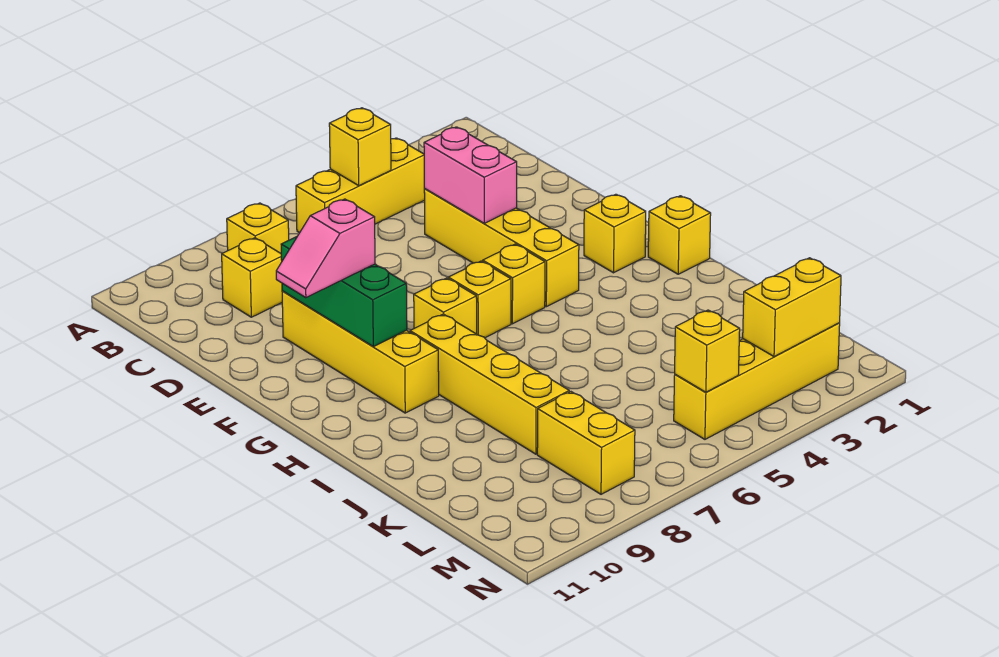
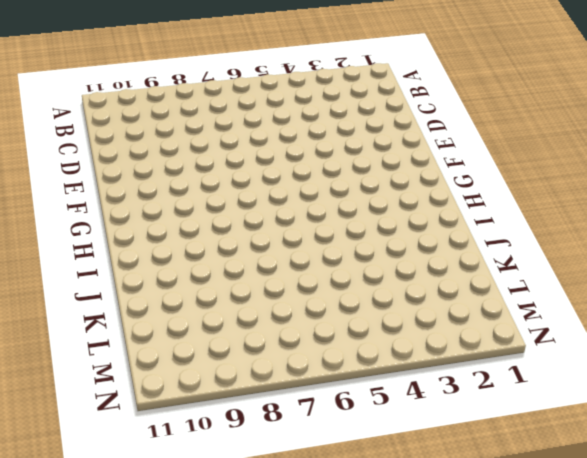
none -> yellow brick B4:B6 level 1
none -> yellow brick B8 level 1
none -> yellow brick C9 level 1

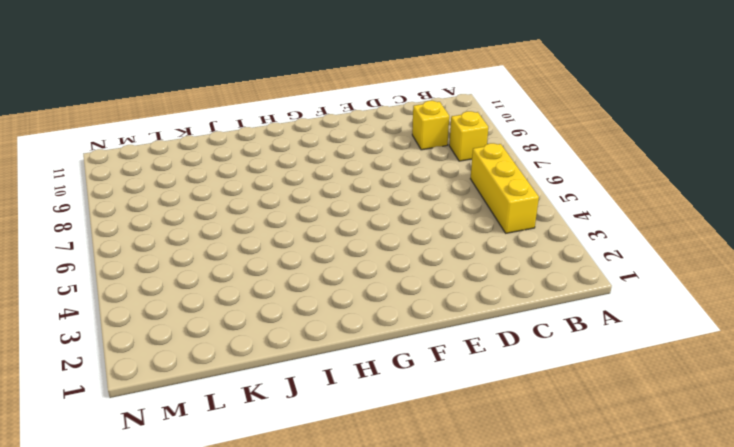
none -> yellow brick D4:G4 level 1
none -> yellow brick E9:H9 level 1
none -> yellow brick G2 level 1

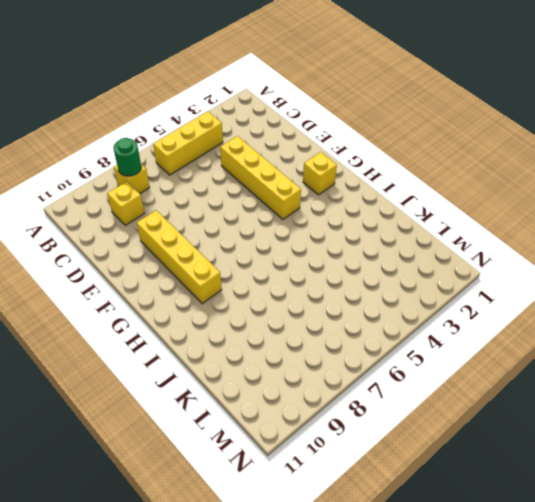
green round brick B8 level 2 -> none
none -> yellow brick G5 level 1
none -> yellow brick G6 level 1
none -> yellow brick G7 level 1

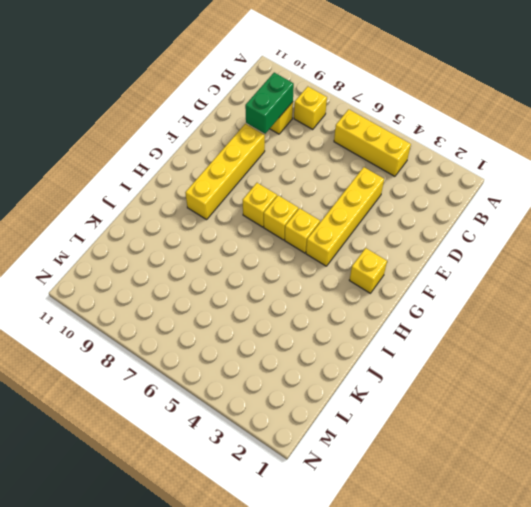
green brick C9:D9 level 2 -> none
none -> yellow brick H1 level 1
none -> yellow brick H8:K8 level 1
none -> yellow brick L8:M8 level 1

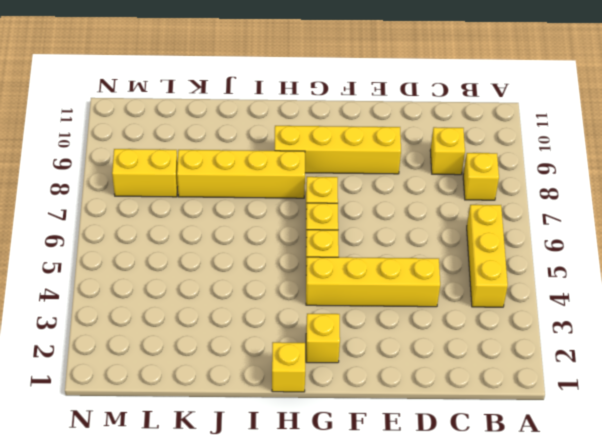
none -> yellow brick M2:M5 level 1
none -> yellow brick B5 level 2
none -> pink brick D4:E4 level 2

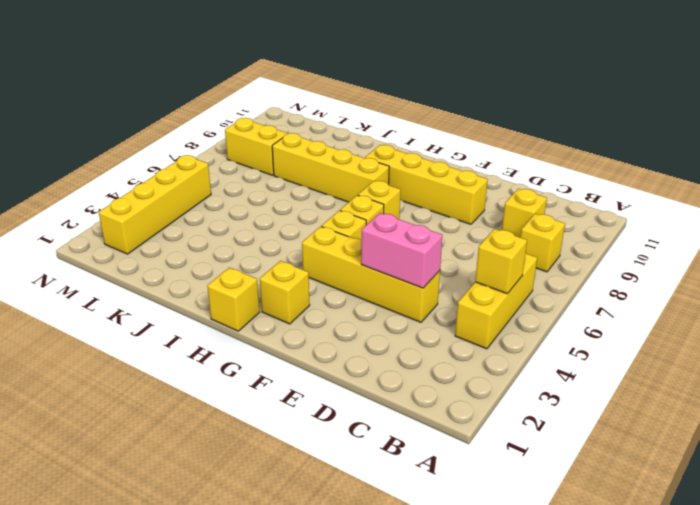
none -> green brick E9:G9 level 2
none -> yellow brick M2:M3 level 2
none -> yellow brick M5 level 2

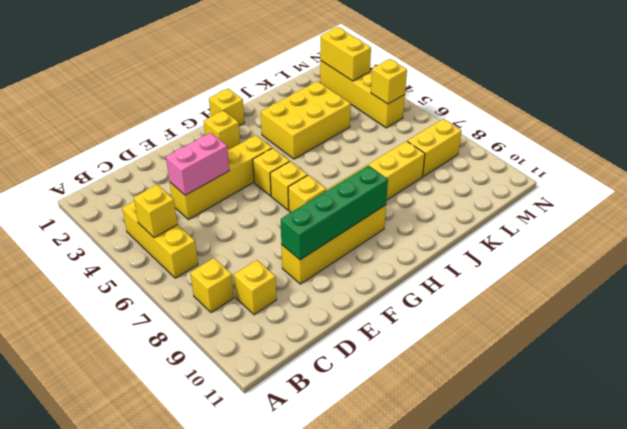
green brick E9:H9 level 2 -> green brick E9:G9 level 2
yellow brick I3:K4 level 1 -> none
none -> pink slope F9:F10 level 3 top 9

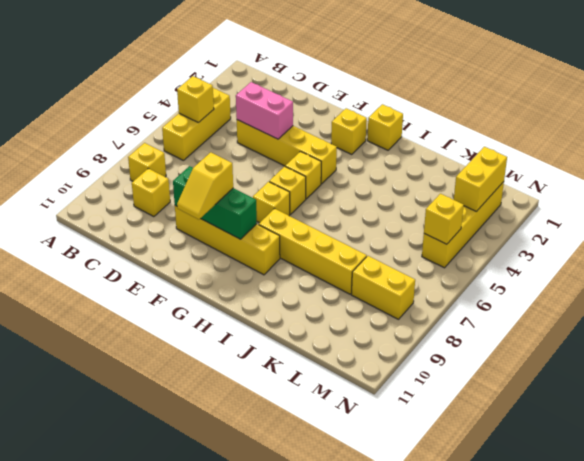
yellow slope F9:F10 level 3 top 9 -> pink slope F9:F10 level 3 top 9

